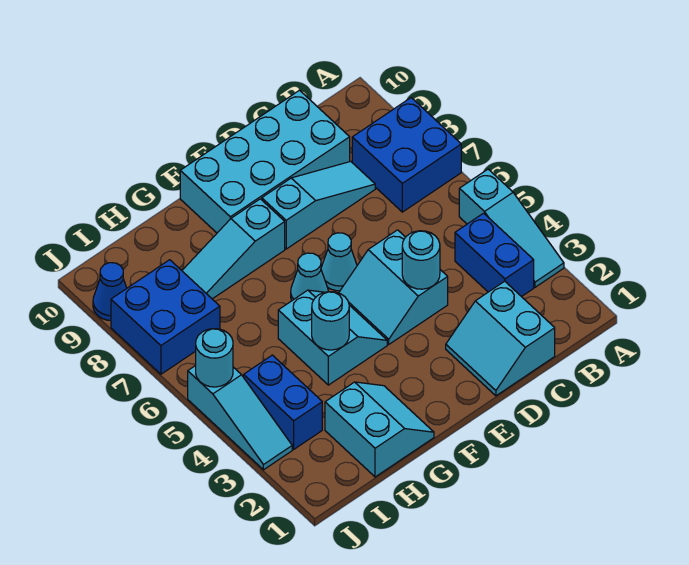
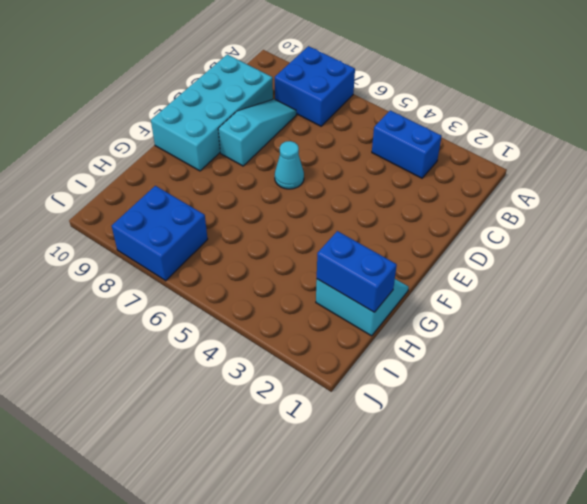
blue brick H1:H2 level 2 -> blue brick I3:I4 level 1
none -> cyan slope A3:A5 level 1 top 5
none -> cyan slope C1:D2 level 1 top C
none -> cyan slope D4:E5 level 1 top D

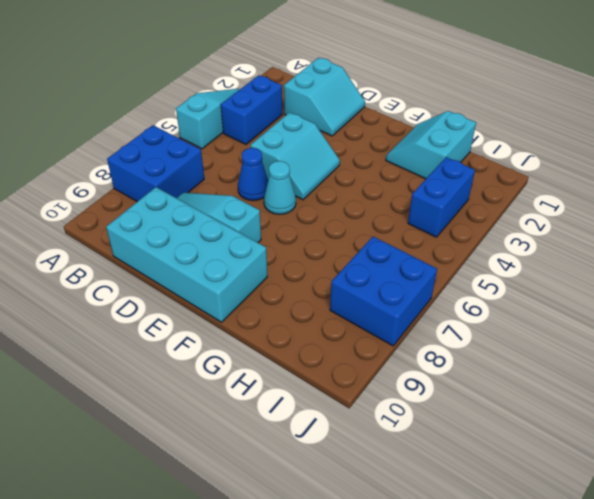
blue cone D6 level 1 -> blue cone J9 level 1
none -> cyan slope F4:G5 level 1 top G
none -> cyan cone F6 level 1
none -> cyan slope F8:H8 level 1 top F

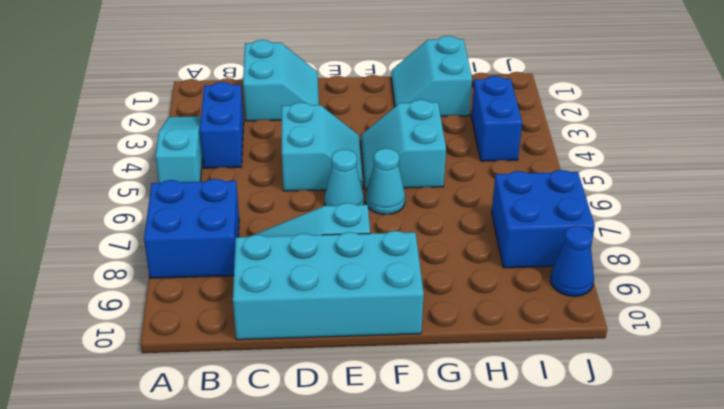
none -> cyan slope F8:H8 level 1 top F
none -> cyan slope J3:J5 level 1 top 5
none -> cyan round brick D4 level 2

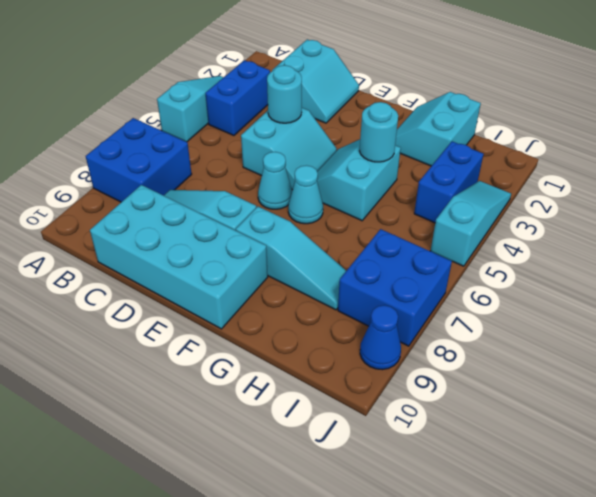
none -> cyan round brick J5 level 2

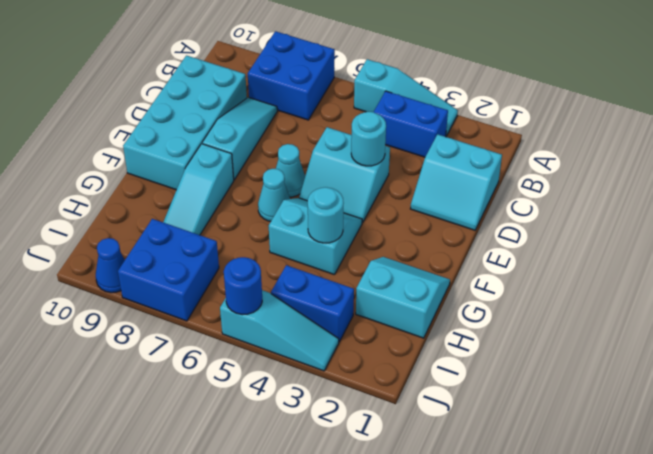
blue round brick J5 level 2 -> cyan round brick J5 level 2

